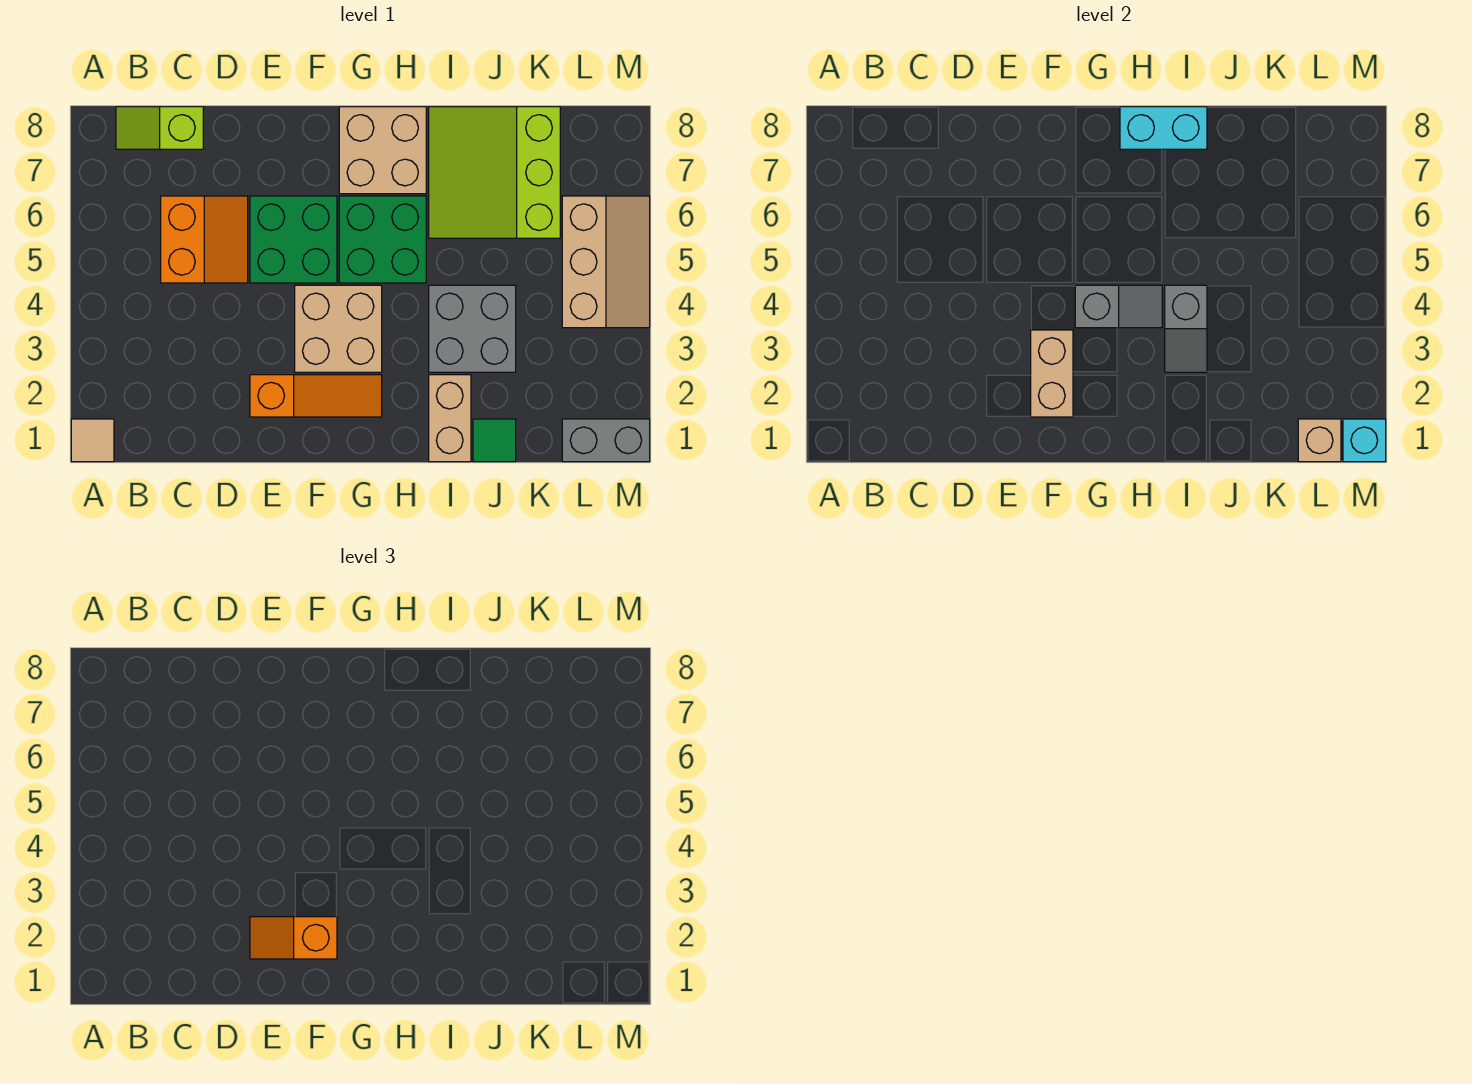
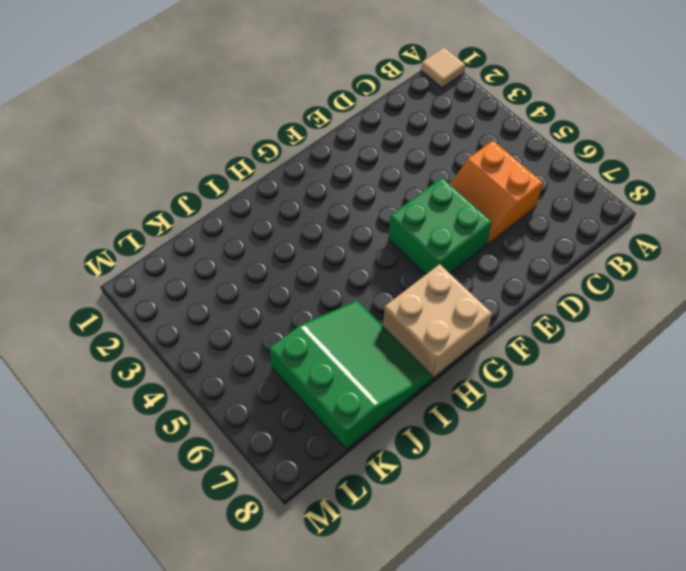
green slope I6:K8 level 1 top K -> lime slope I6:K8 level 1 top K
none -> lime slope B8:C8 level 1 top C
none -> orange slope E2:G2 level 1 top E
none -> tan brick F3:G4 level 1

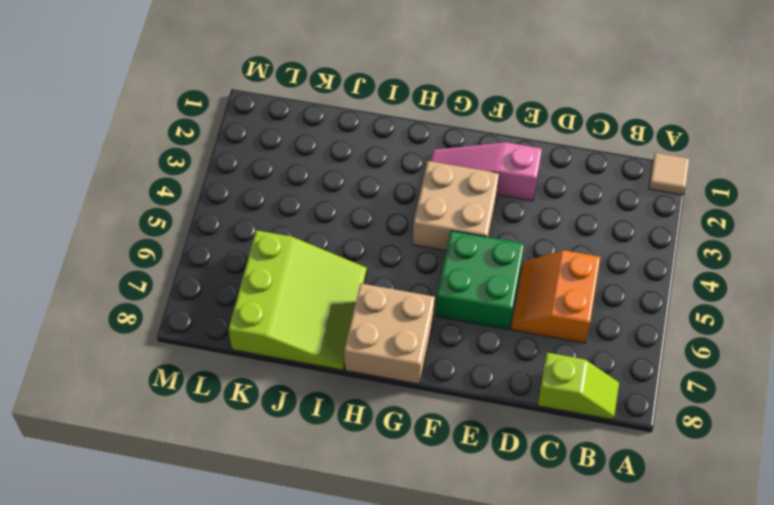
pink slope E2:G2 level 1 top E -> orange slope E2:G2 level 1 top E
none -> green brick G5:H6 level 1
none -> tan brick I1:I2 level 1
none -> grey brick I3:J4 level 1

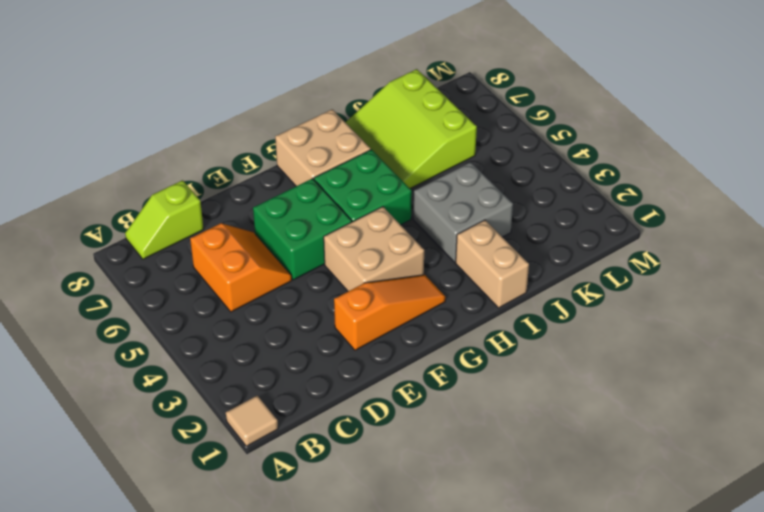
none -> green tile J1 level 1
none -> grey brick L1:M1 level 1
none -> tan slope L4:M6 level 1 top L

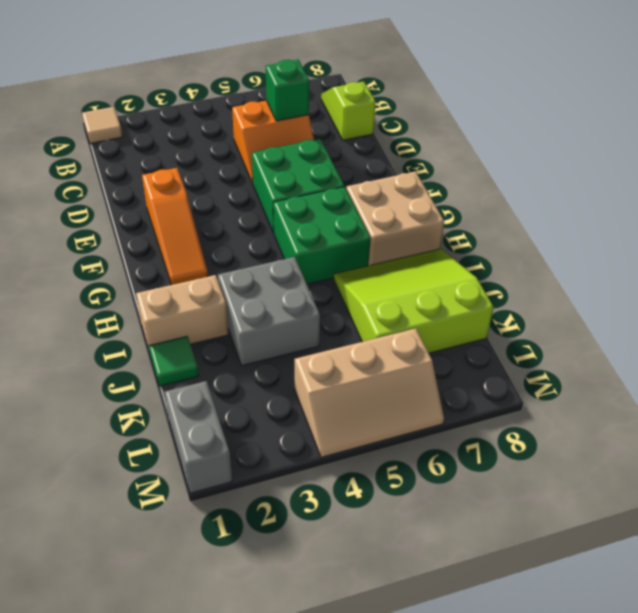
green brick C6 level 2 -> none
none -> tan brick F3:G4 level 1
none -> tan brick F2:F3 level 2
none -> grey slope G4:H4 level 2 top G

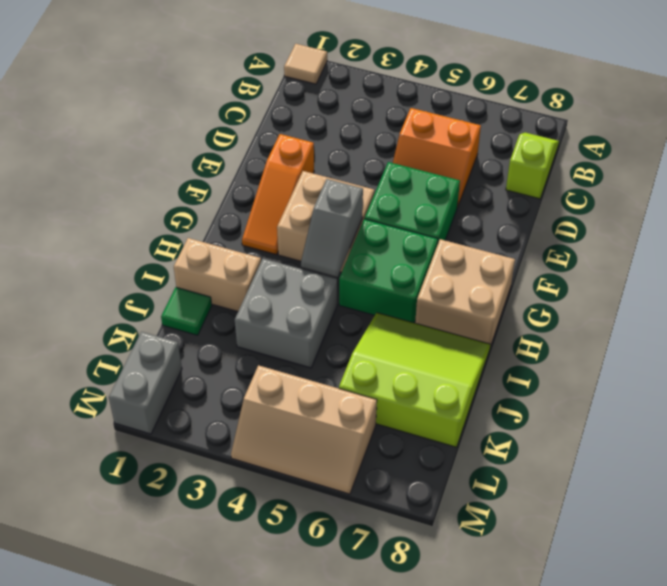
none -> tan brick F2:F3 level 2
none -> cyan brick H8:I8 level 2
none -> grey slope I3:I4 level 2 top 4

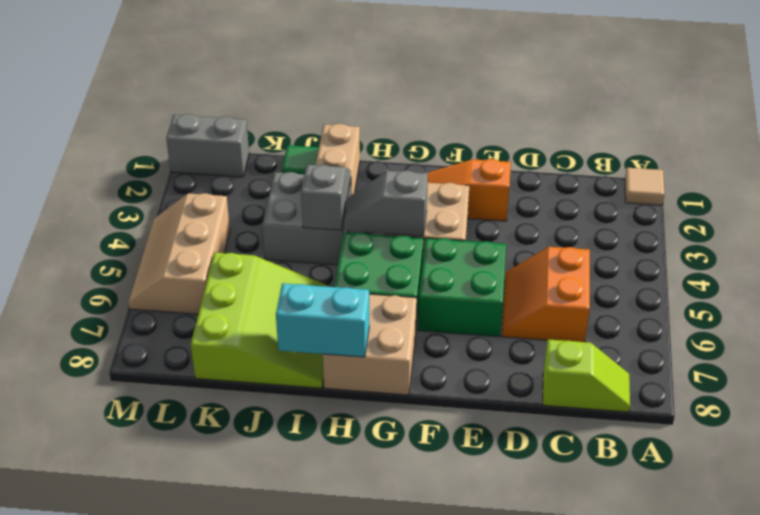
none -> tan brick F2:F3 level 2
none -> tan brick L1 level 2
none -> cyan brick M1 level 2

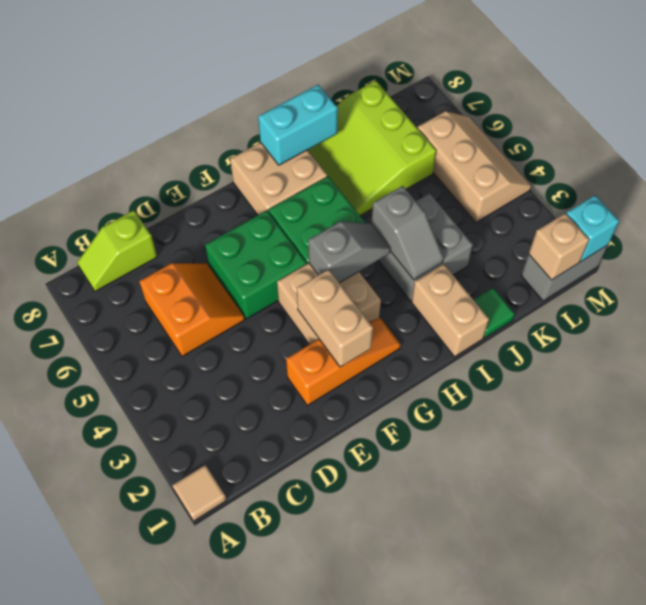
none -> orange slope E2:F2 level 3 top F

